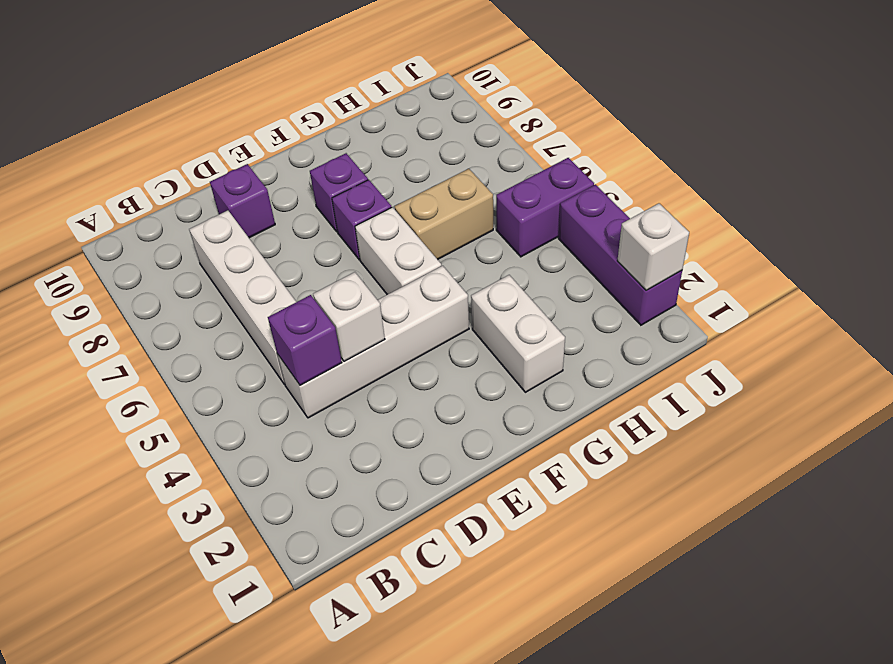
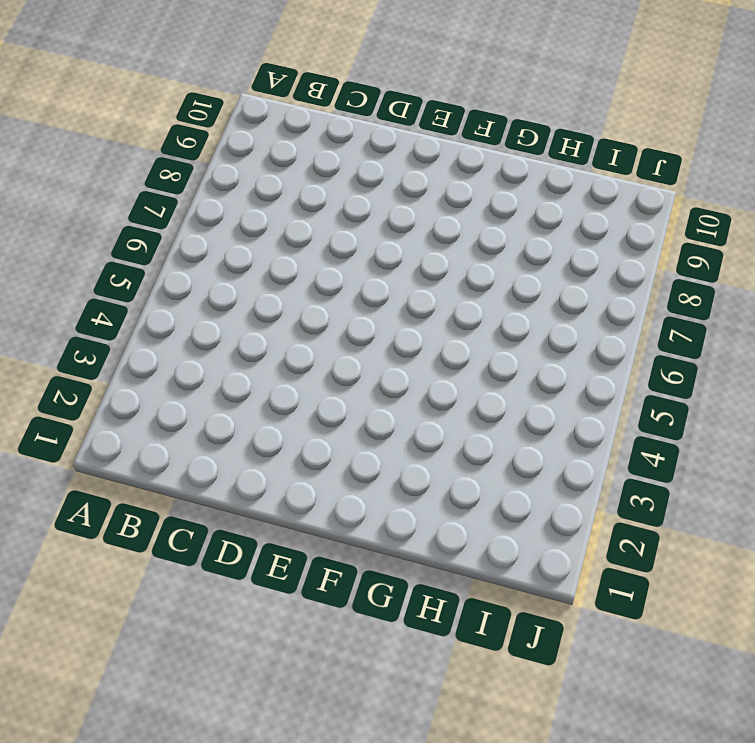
none -> white brick C4:F4 level 1
none -> white brick C5:C8 level 1
none -> purple brick D9 level 1

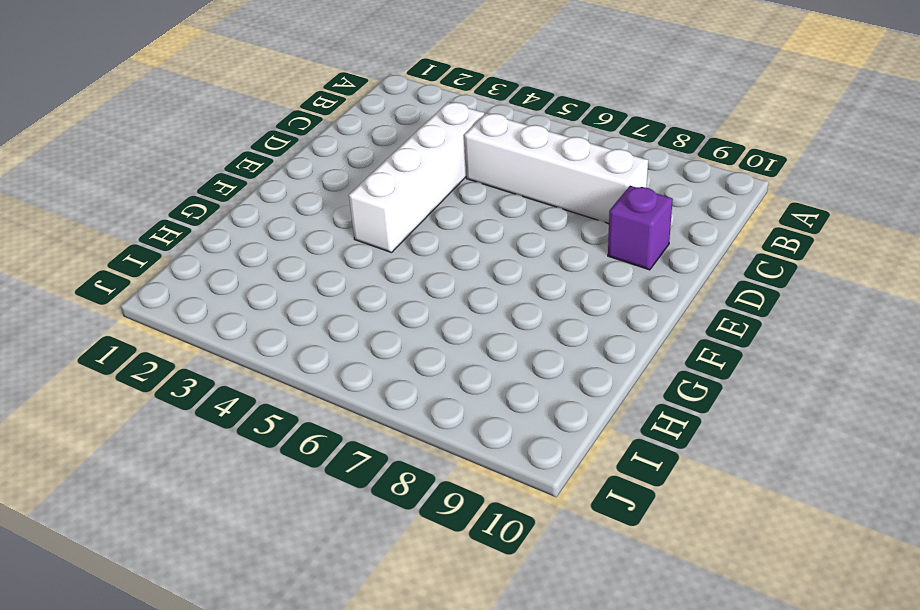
none -> white brick F5:F6 level 1
none -> purple brick F7 level 1
none -> purple brick F8 level 1

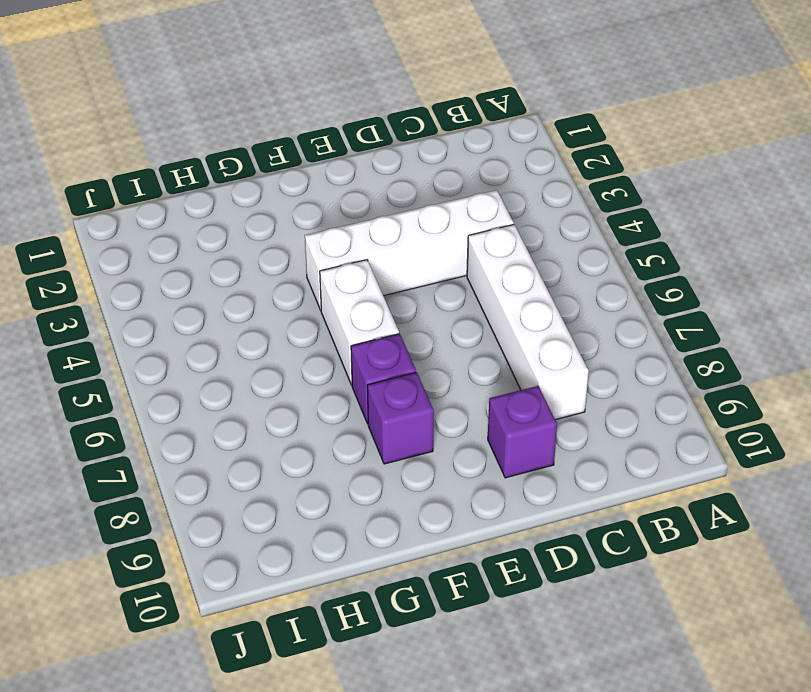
none -> white brick G2:G3 level 1
none -> tan brick G6:H6 level 1
none -> purple brick I5:J5 level 1

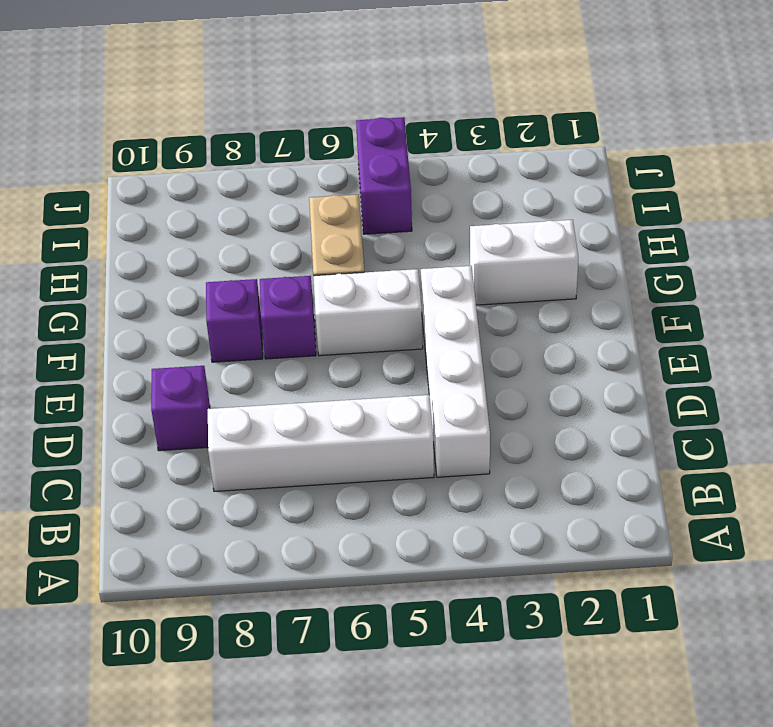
none -> purple brick J2:J4 level 1
none -> purple brick C4 level 2
none -> white brick D4 level 2

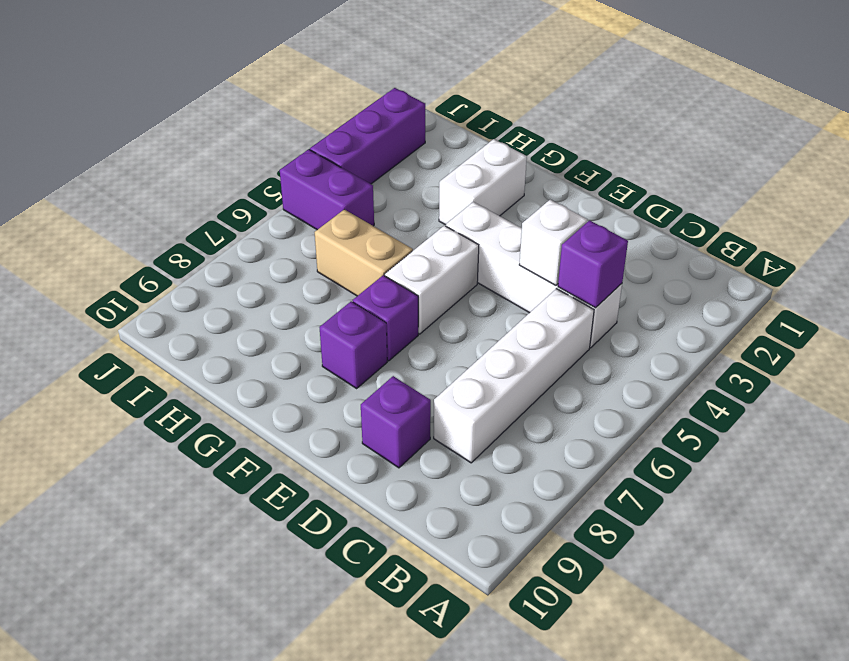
none -> white brick J2 level 2

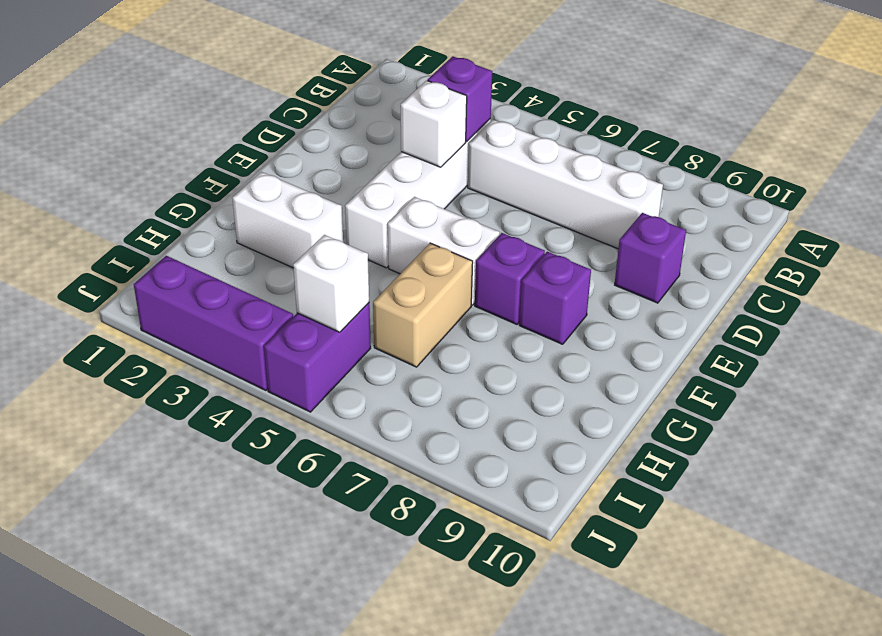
white brick I5 level 2 -> white brick J2 level 2

